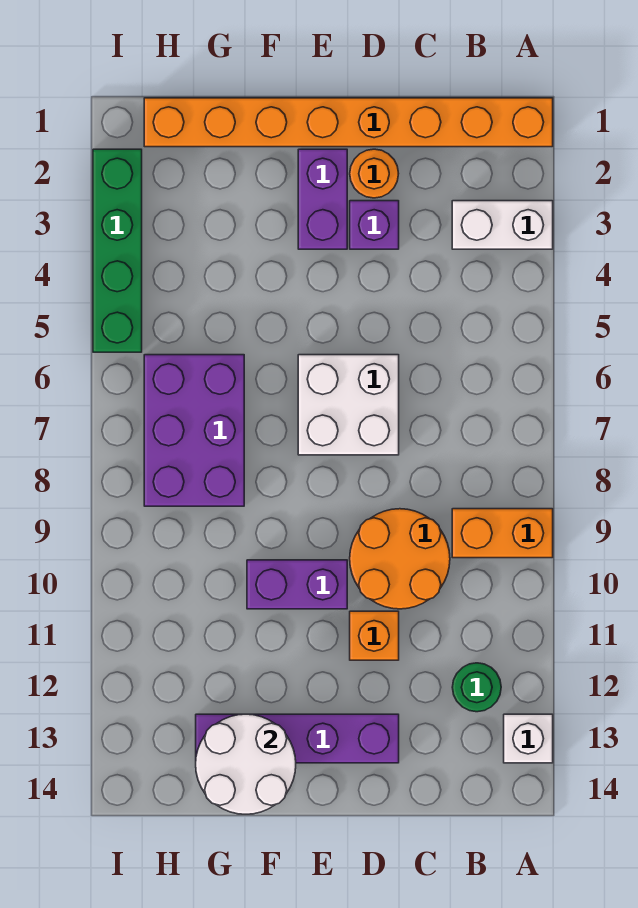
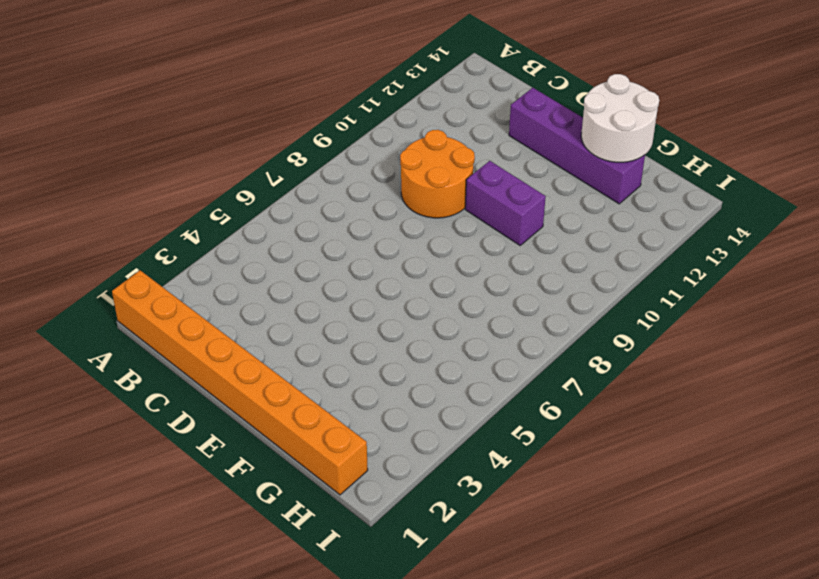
none -> white brick A3:B3 level 1
none -> orange brick A9:B9 level 1
none -> white brick A13 level 1

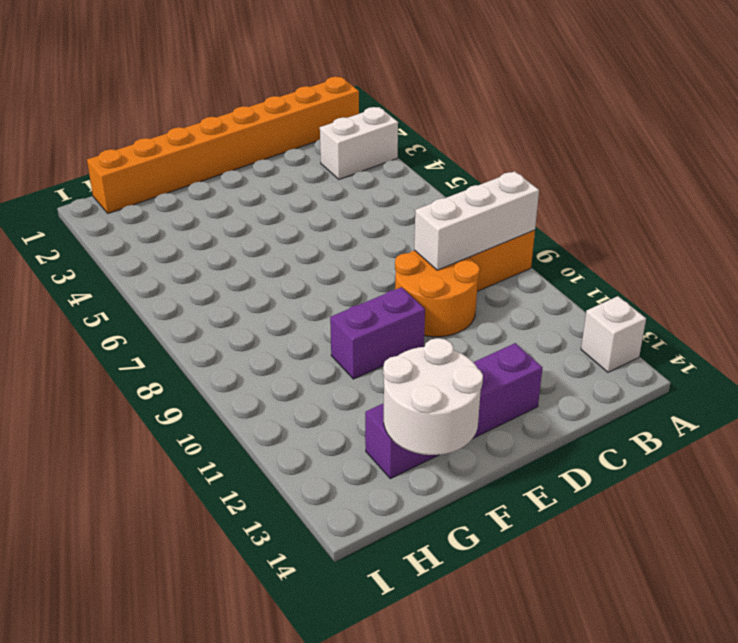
white brick A9:C9 level 2 -> none
none -> green round brick B12 level 1
none -> orange round brick D2 level 1
none -> purple brick D3 level 1

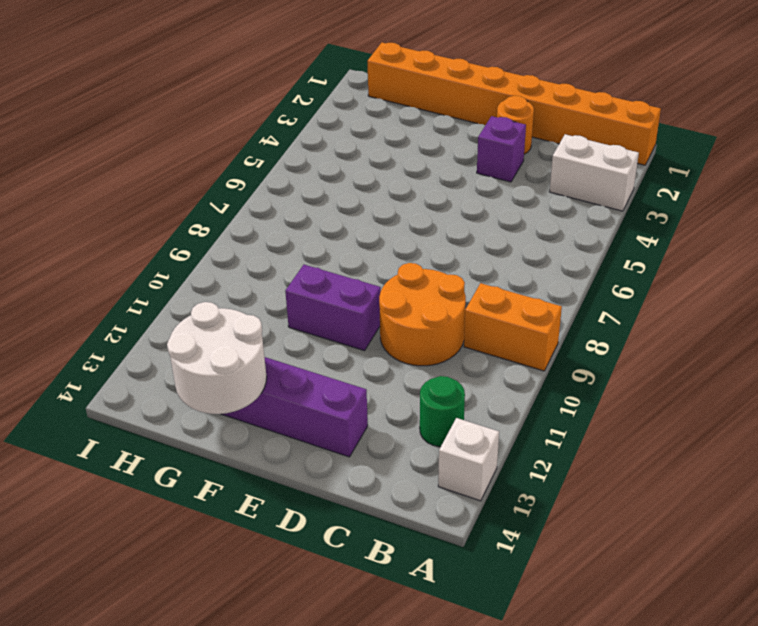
none -> white brick D6:E7 level 1
none -> orange brick D11 level 1
none -> purple brick E2:E3 level 1

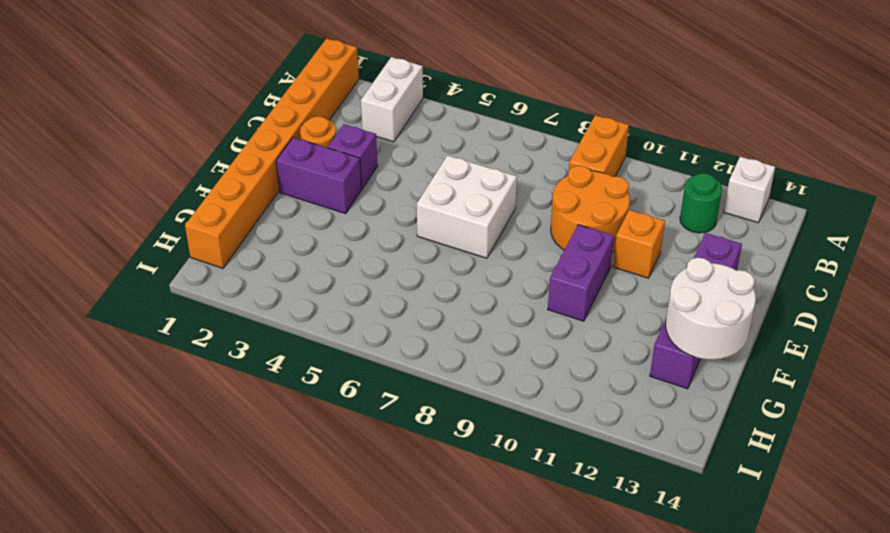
none -> purple brick G6:H8 level 1
none -> green brick I2:I5 level 1

